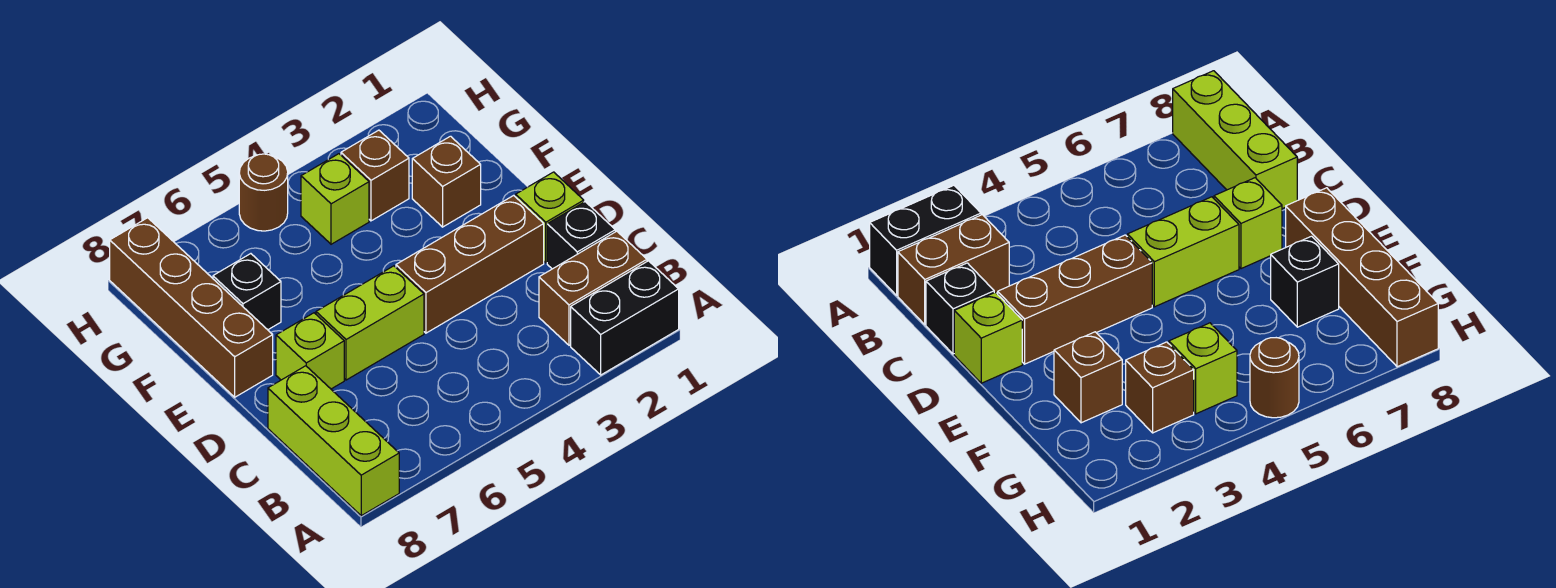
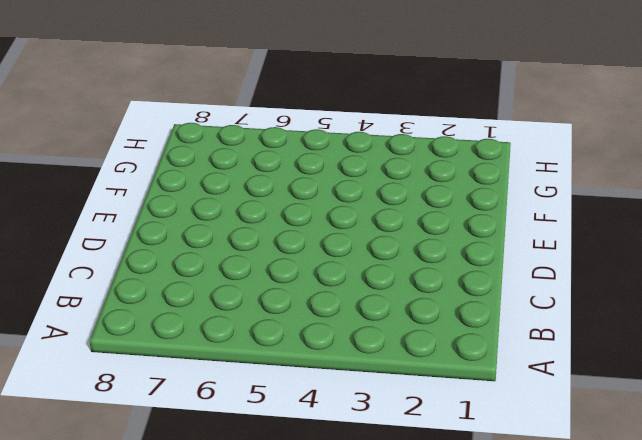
none -> black brick A1:A2 level 1
none -> lime brick A8:C8 level 1
none -> brown brick B1:B2 level 1

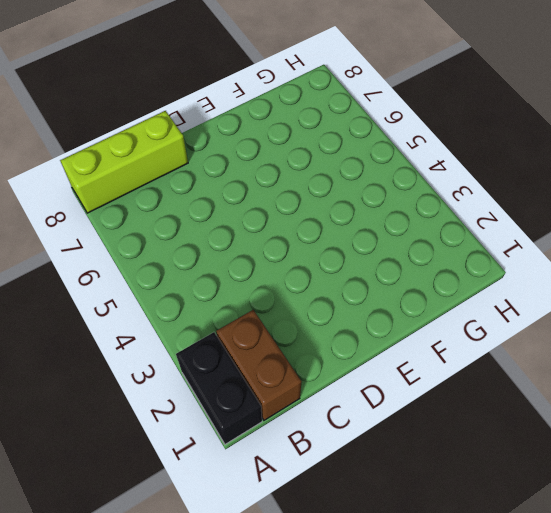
none -> black brick C1 level 1
none -> lime brick D1 level 1
none -> brown brick D2:D4 level 1

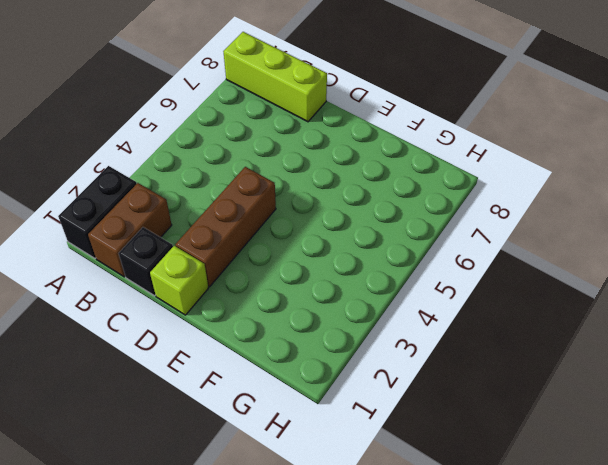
none -> lime brick D5:D6 level 1
none -> lime brick D7 level 1
none -> brown brick E8:H8 level 1

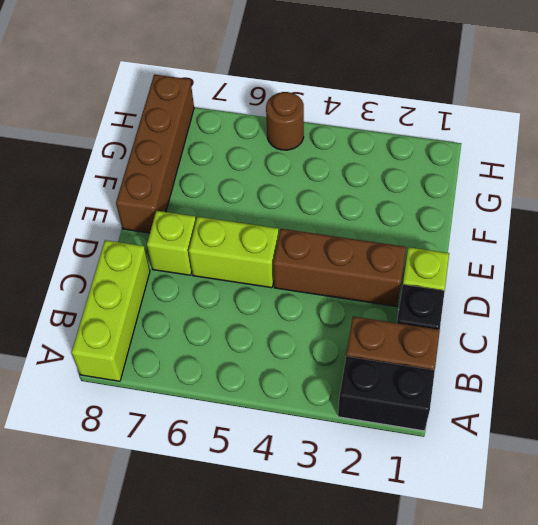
none -> brown brick F2 level 1
none -> black brick F7 level 1
none -> brown brick G3 level 1

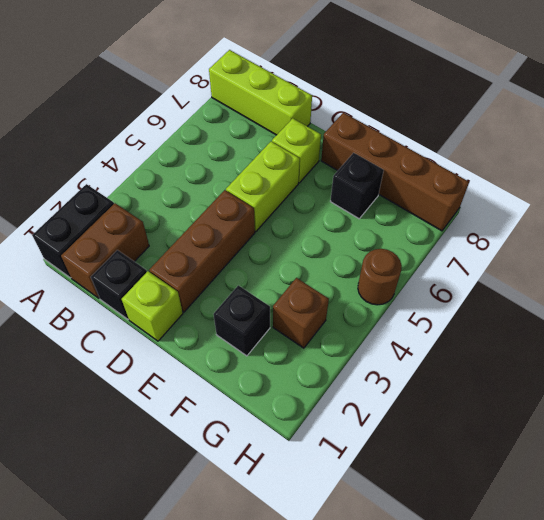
black brick F2 level 1 -> brown brick F2 level 1
none -> lime brick G4 level 1

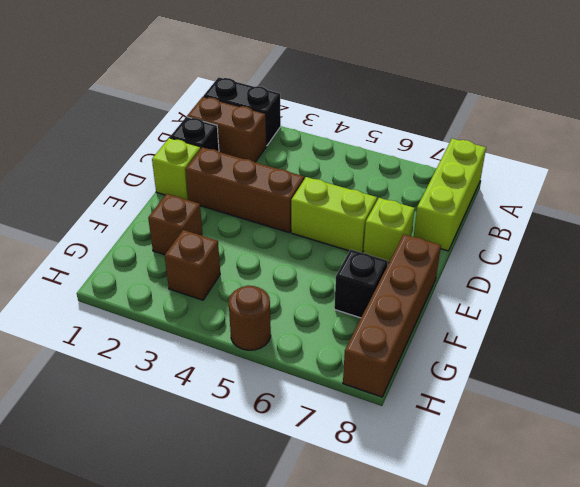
none -> lime brick G4 level 1

